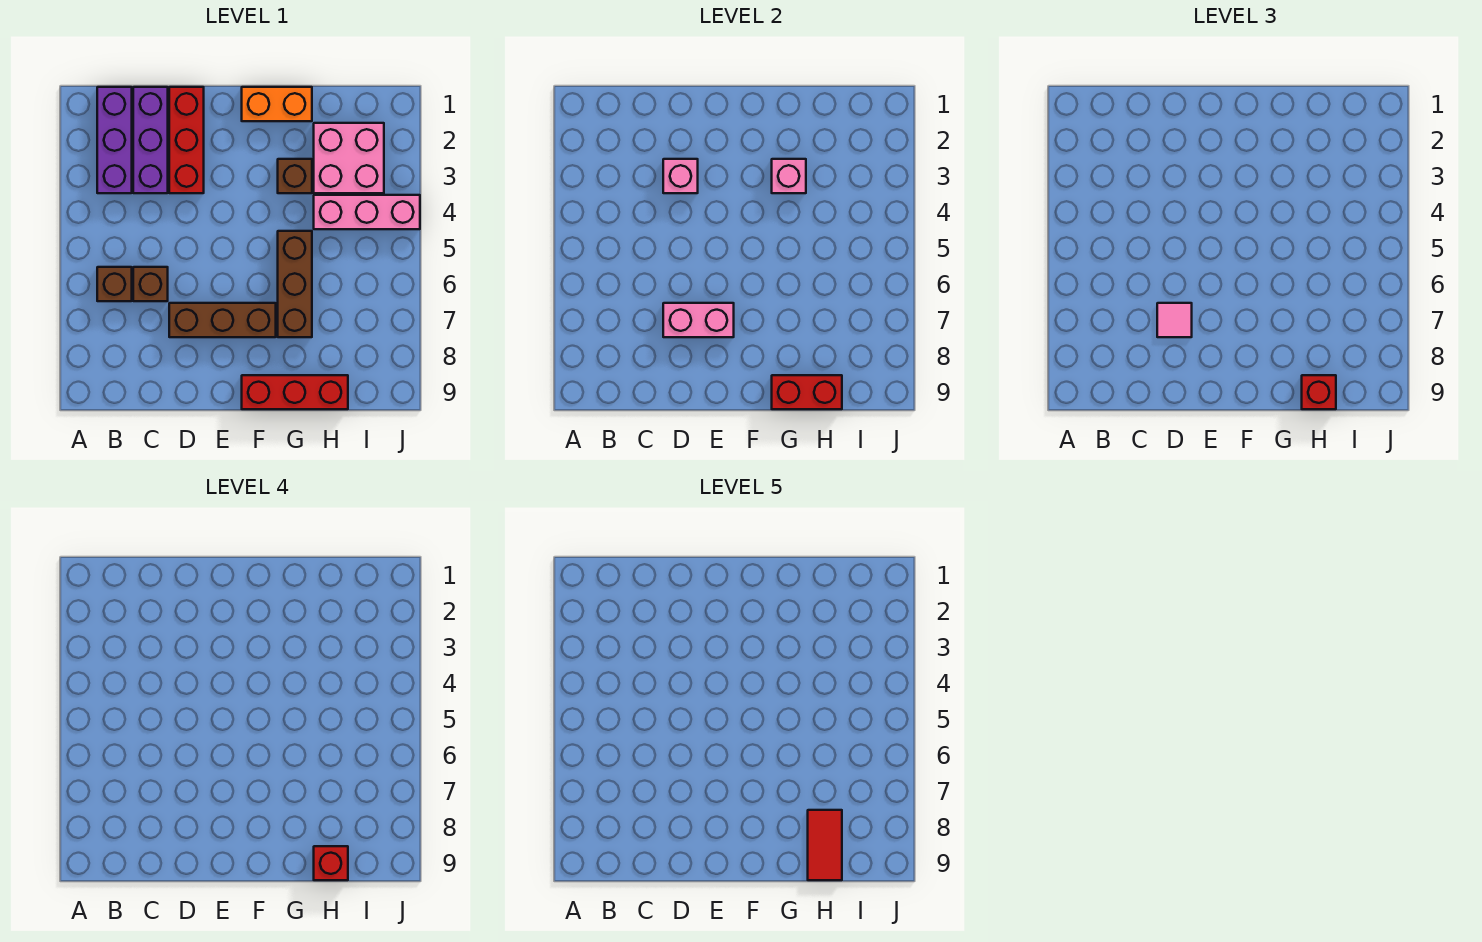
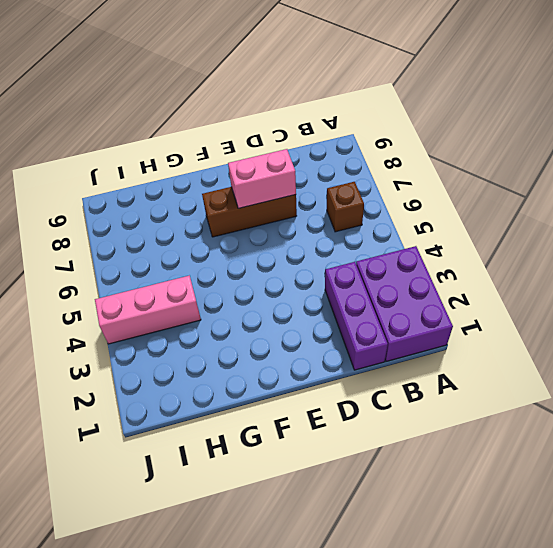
purple brick A1:B3 level 1 -> purple brick B1:B3 level 1
none -> brown brick C6 level 1
none -> red brick D1:D3 level 1
none -> orange brick F1:G1 level 1

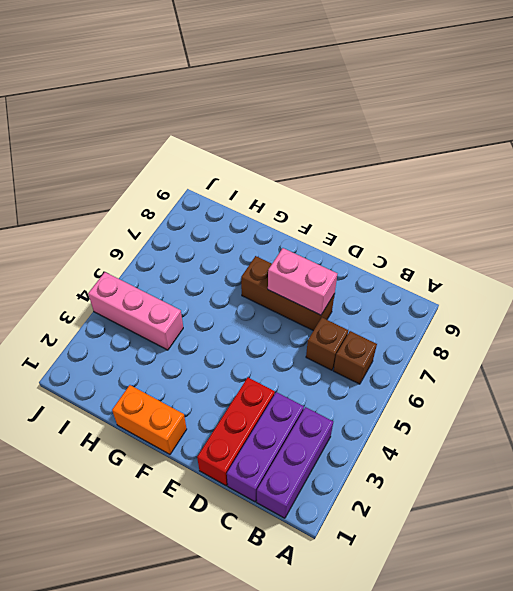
none -> red brick F9:H9 level 1
none -> brown brick G3 level 1
none -> brown brick G5:G7 level 1

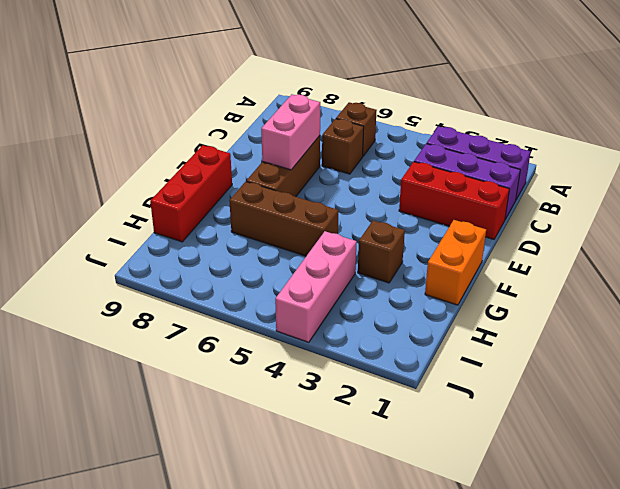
none -> pink brick H2:I3 level 1
none -> pink brick D3 level 2
none -> pink brick G3 level 2

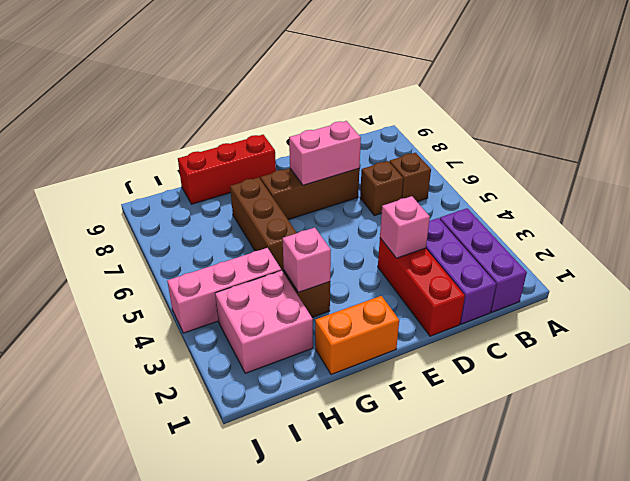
none -> red brick G9:H9 level 2
none -> pink tile D7 level 3
none -> red brick H9 level 3

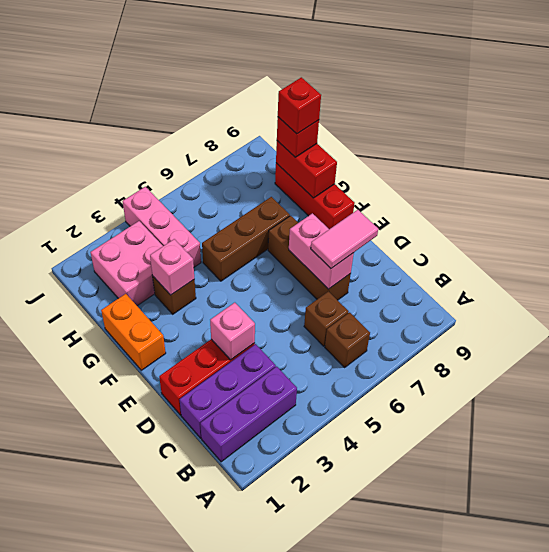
pink tile D7:D8 level 3 -> pink tile D7 level 3
none -> red tile H8:H9 level 5

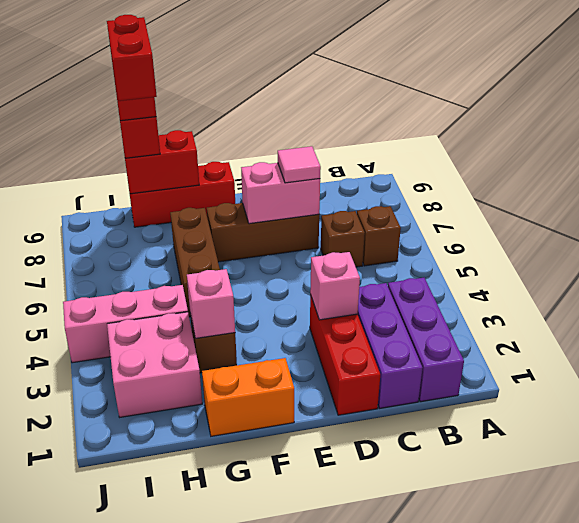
red brick H8:H9 level 5 -> red tile H8:H9 level 5

